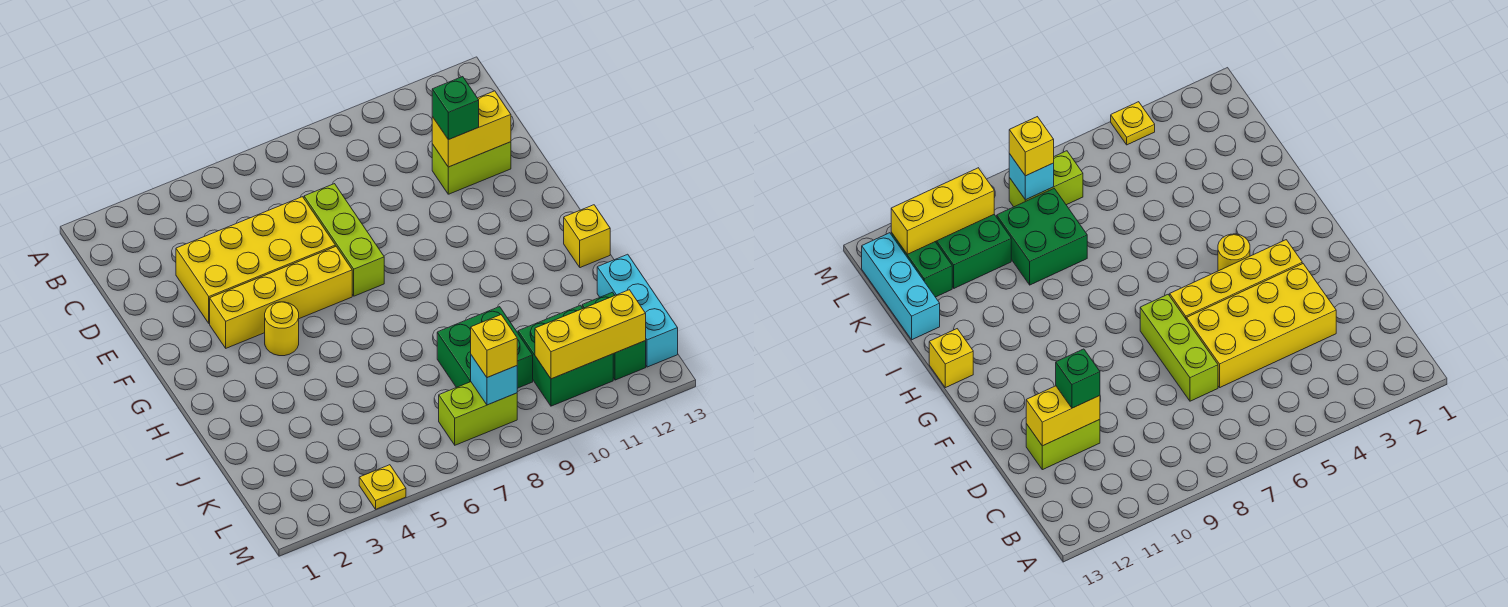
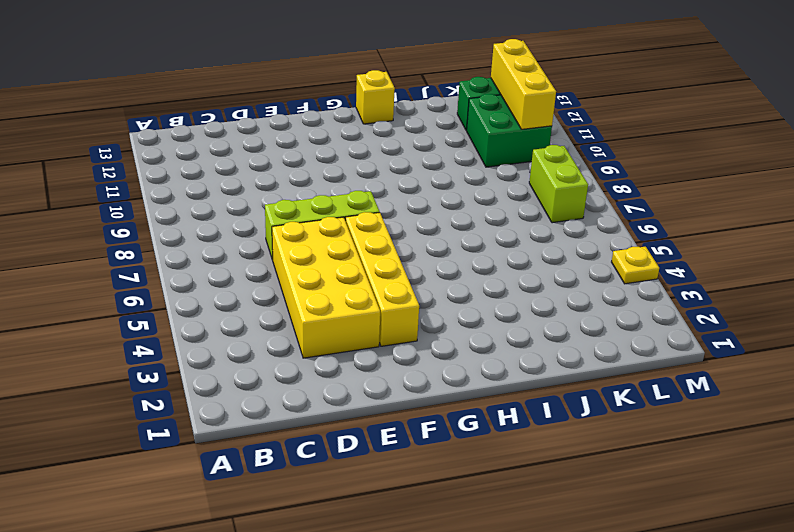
none -> lime brick D11:D12 level 1
none -> yellow round brick G4 level 1
none -> green brick J8:K9 level 1

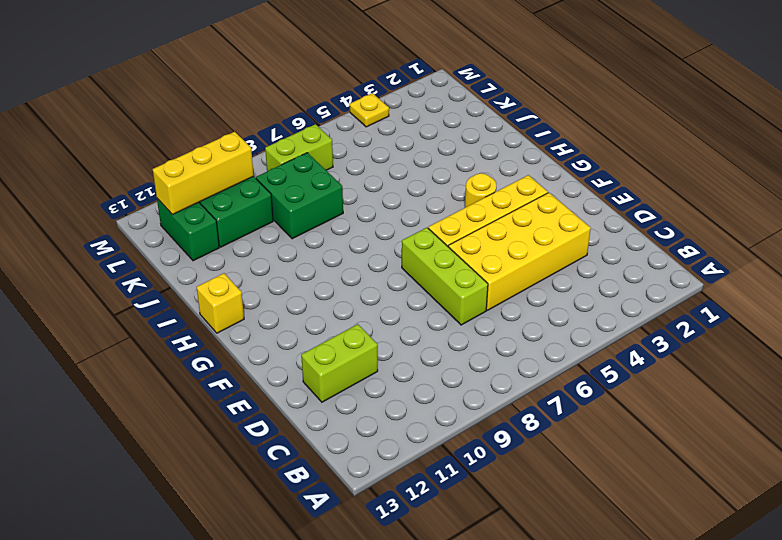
none -> cyan brick J13:L13 level 1
none -> yellow brick D11:D12 level 2
none -> cyan brick L8 level 2

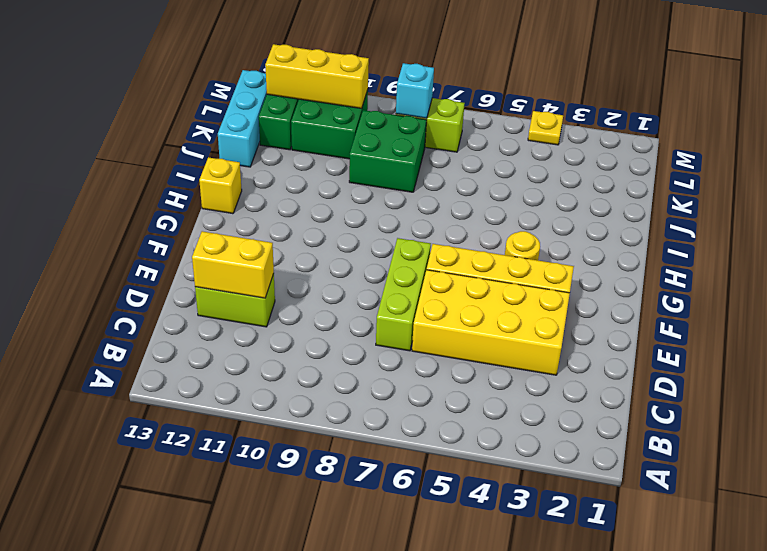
none -> green brick D11 level 3
none -> yellow brick L8 level 3

